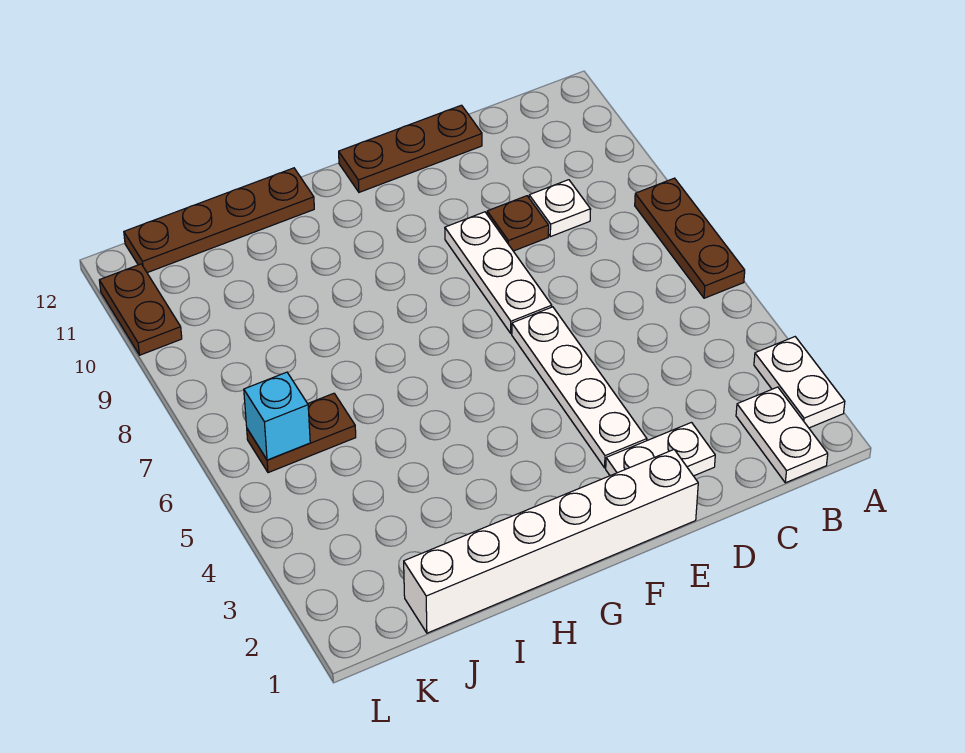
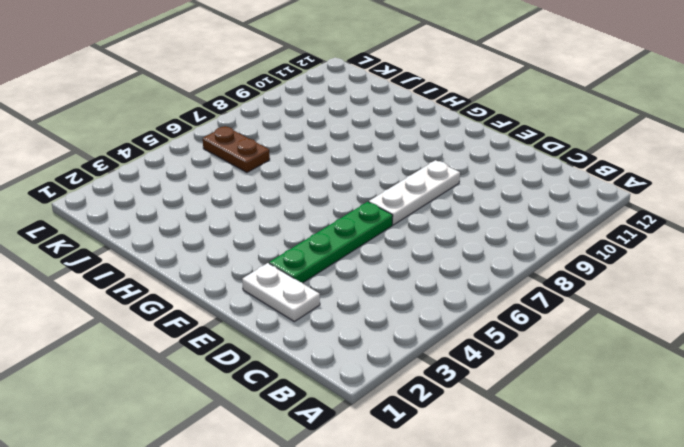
green plate E3:E6 level 1 -> white plate E3:E6 level 1
none -> white plate A2:A3 level 1
none -> brown plate A6:A8 level 1
none -> white plate B1:B2 level 1

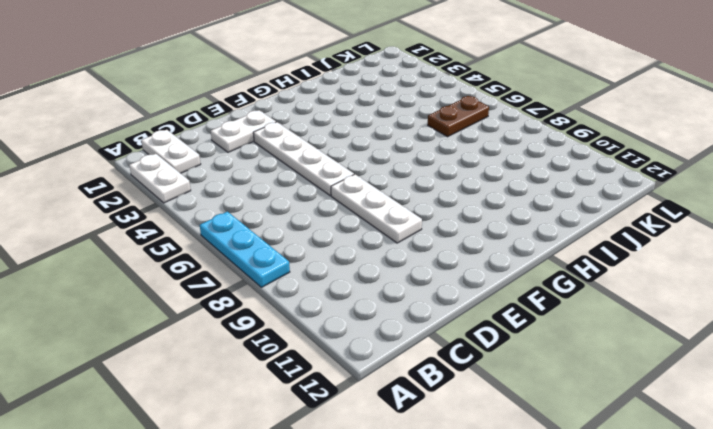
cyan plate A6:A8 level 1 -> brown plate A6:A8 level 1
none -> white plate C9 level 1
none -> brown plate D9 level 1
none -> brown plate D12:F12 level 1

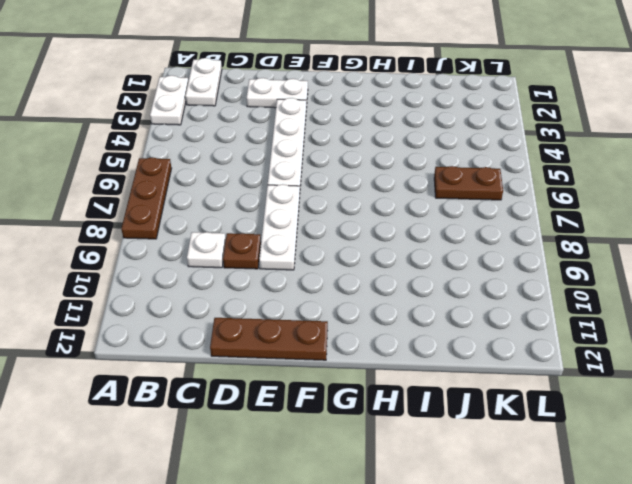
none -> white brick E1:J1 level 1
none -> brown plate H12:K12 level 1
none -> brown plate L10:L11 level 1

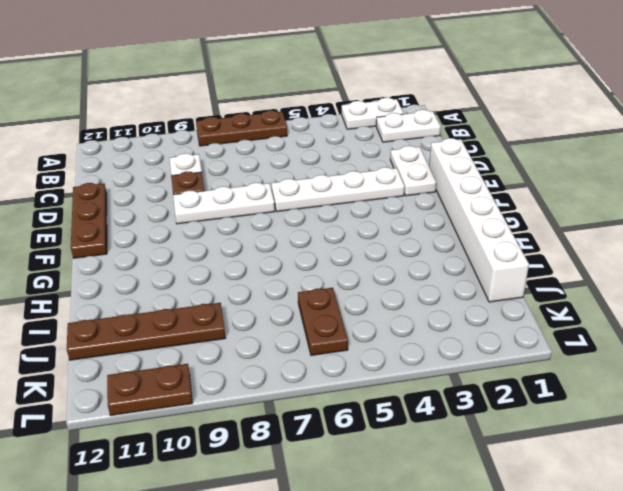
brown plate J9:J12 level 1 -> brown plate H12:K12 level 1
none -> cyan brick K6 level 2

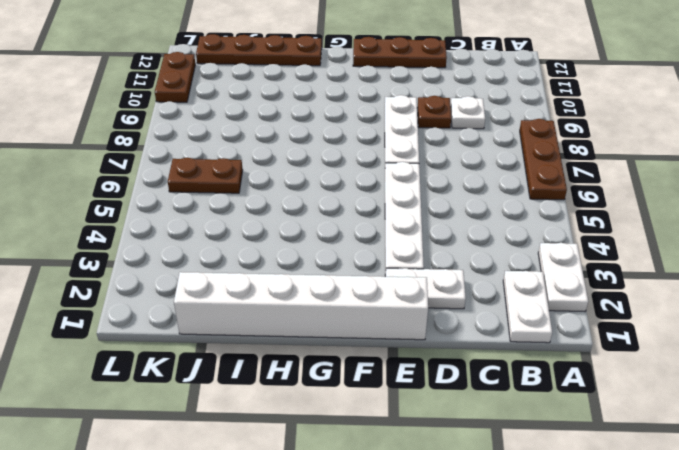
none -> cyan brick K6 level 2

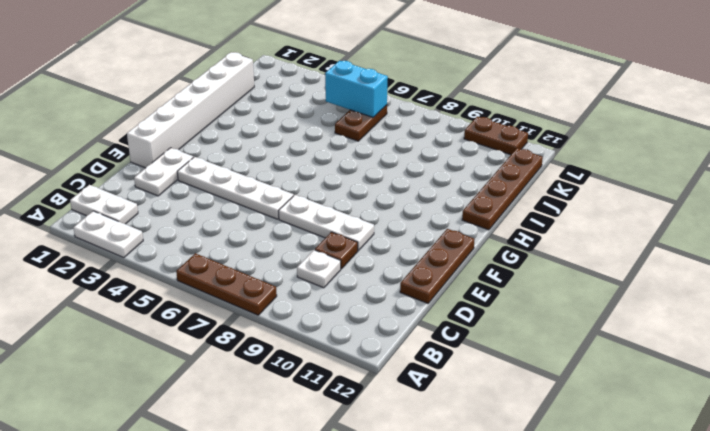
cyan brick K5:K6 level 2 -> cyan brick K6 level 2

